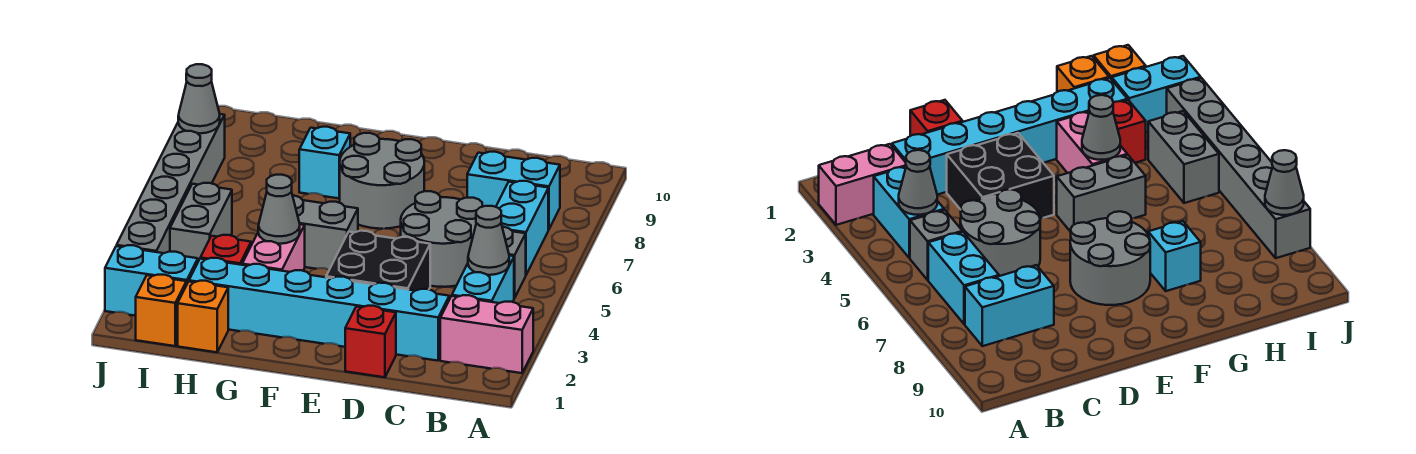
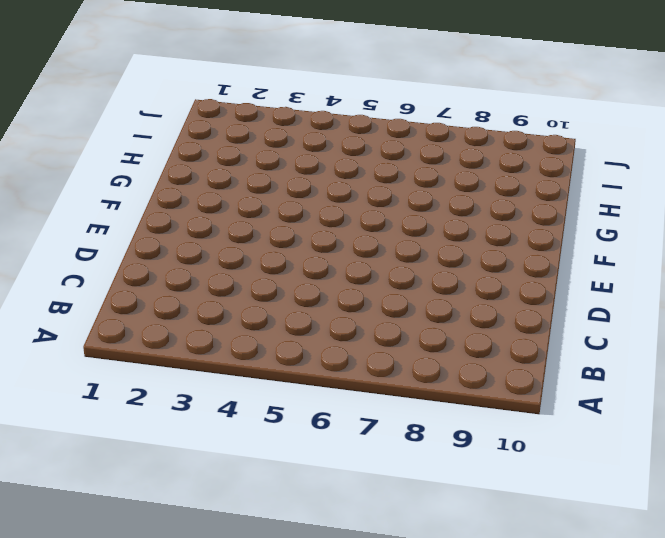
none -> pink brick A2:B2 level 1
none -> cyan brick B3:B4 level 1
none -> grey brick B5 level 1

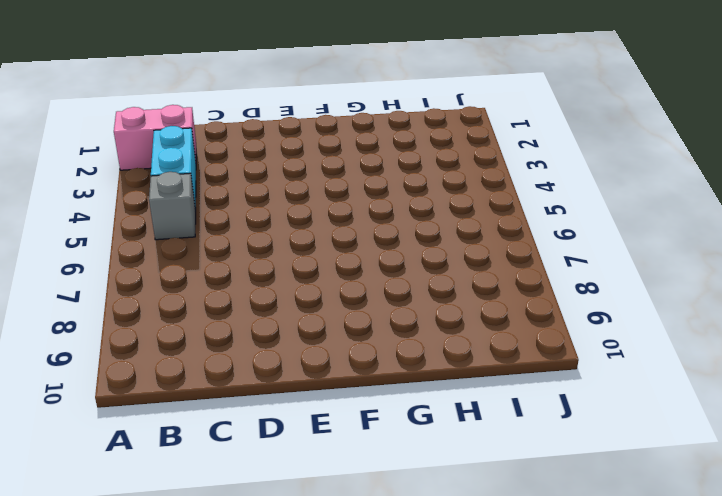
none -> cyan brick B6:B7 level 1
none -> cyan brick B8:C8 level 1
none -> cyan brick C2:H2 level 1

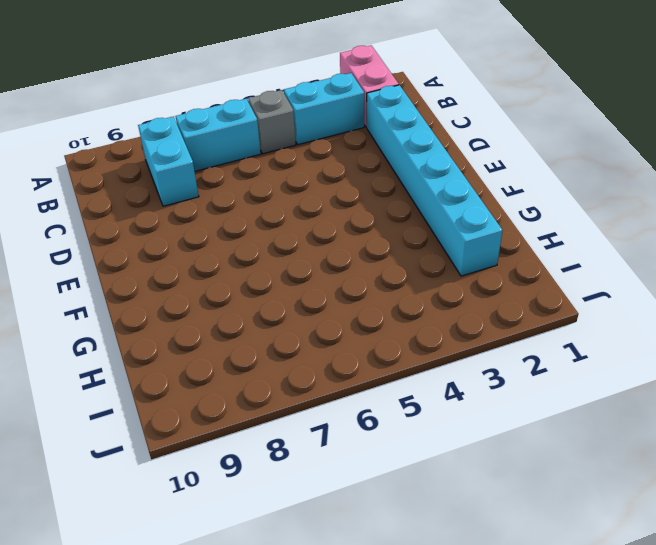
none -> grey round brick C5:D6 level 1
none -> red brick D1 level 1
none -> black brick D3:E4 level 1

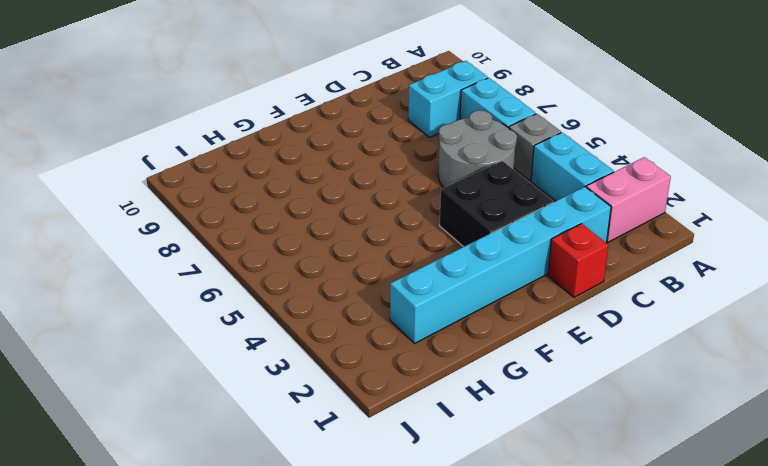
none -> grey round brick E7:F8 level 1
none -> grey brick F5:G5 level 1
none -> pink brick G3:G4 level 1

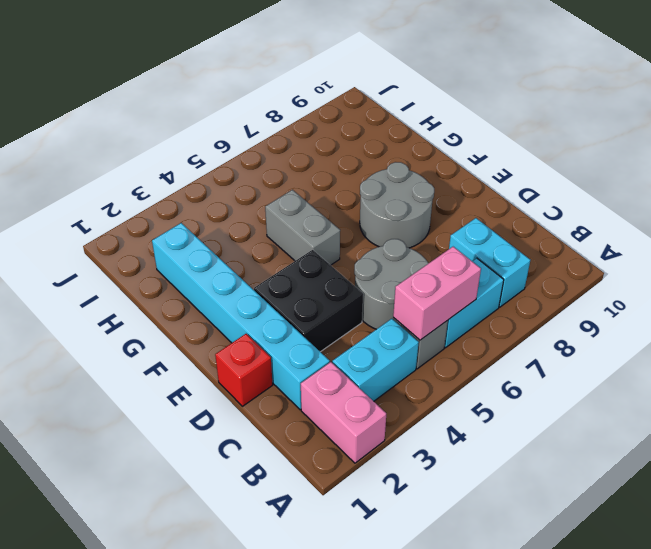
pink brick B5:B6 level 2 -> pink brick G3:G4 level 1
none -> cyan brick G8 level 1
none -> orange brick H1 level 1
none -> red brick H3 level 1

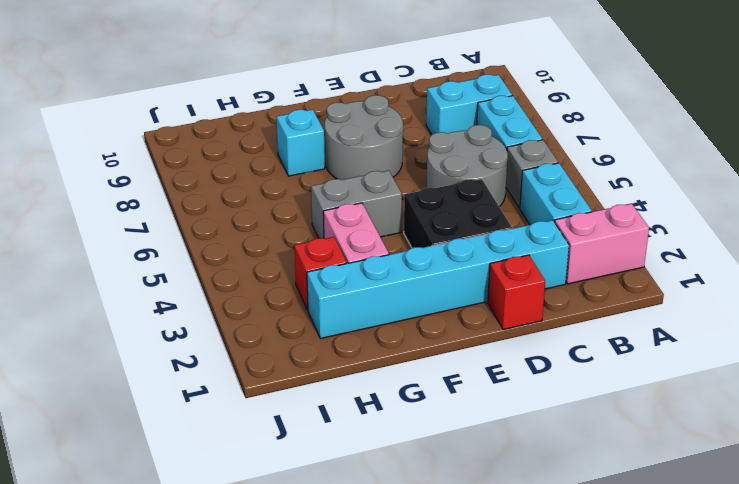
none -> orange brick H1 level 1
none -> orange brick I1 level 1
none -> cyan brick I2:J2 level 1

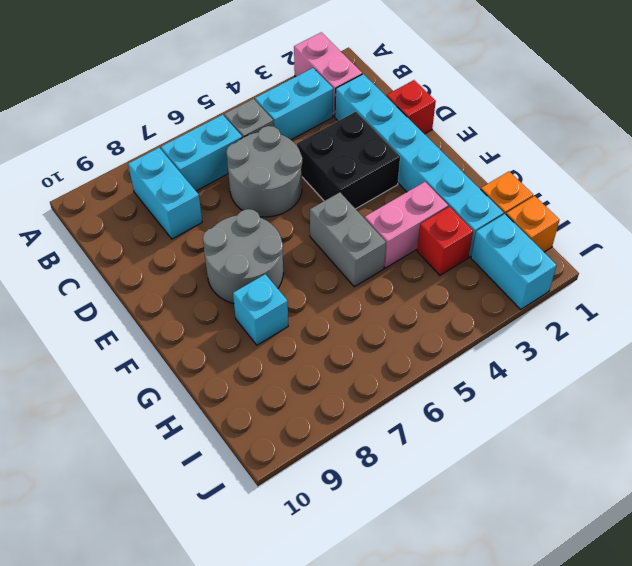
none -> grey brick I4:I5 level 1
none -> grey brick J3:J8 level 1
none -> grey cone B4 level 2

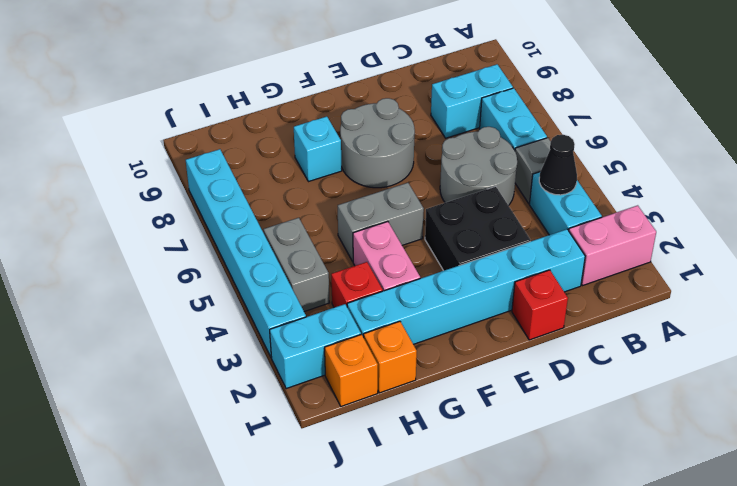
black cone B4 level 2 -> grey cone B4 level 2
cyan brick J3:J8 level 1 -> grey brick J3:J8 level 1
none -> grey cone G4 level 2
none -> grey cone J8 level 2

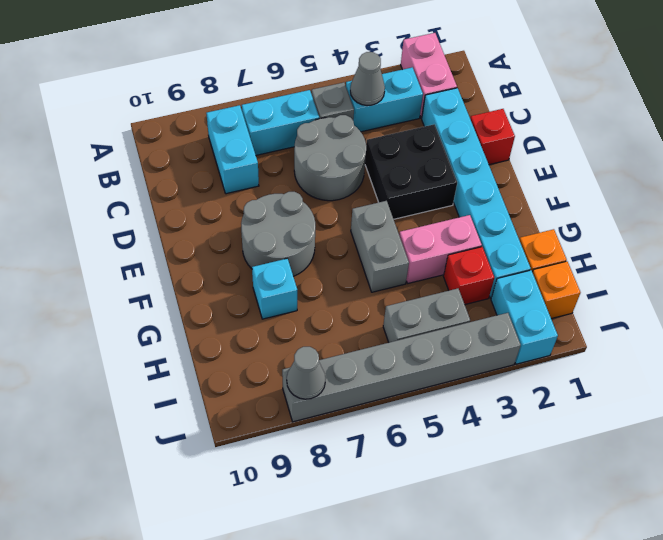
none -> grey cone G4 level 2

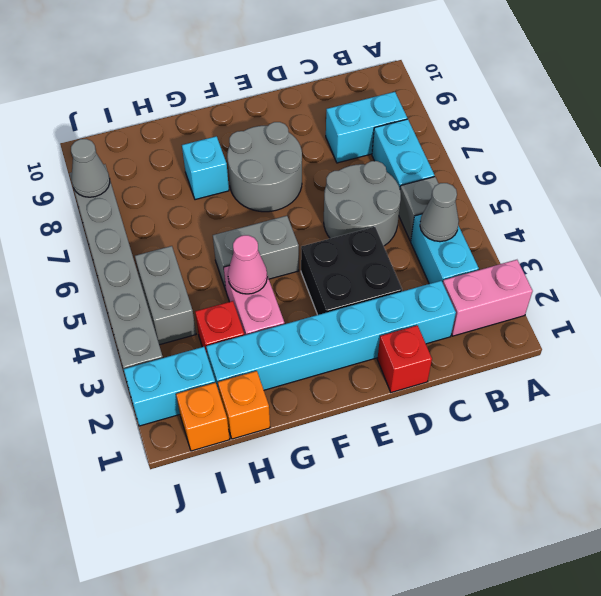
pink cone G4 level 2 -> grey cone G4 level 2

